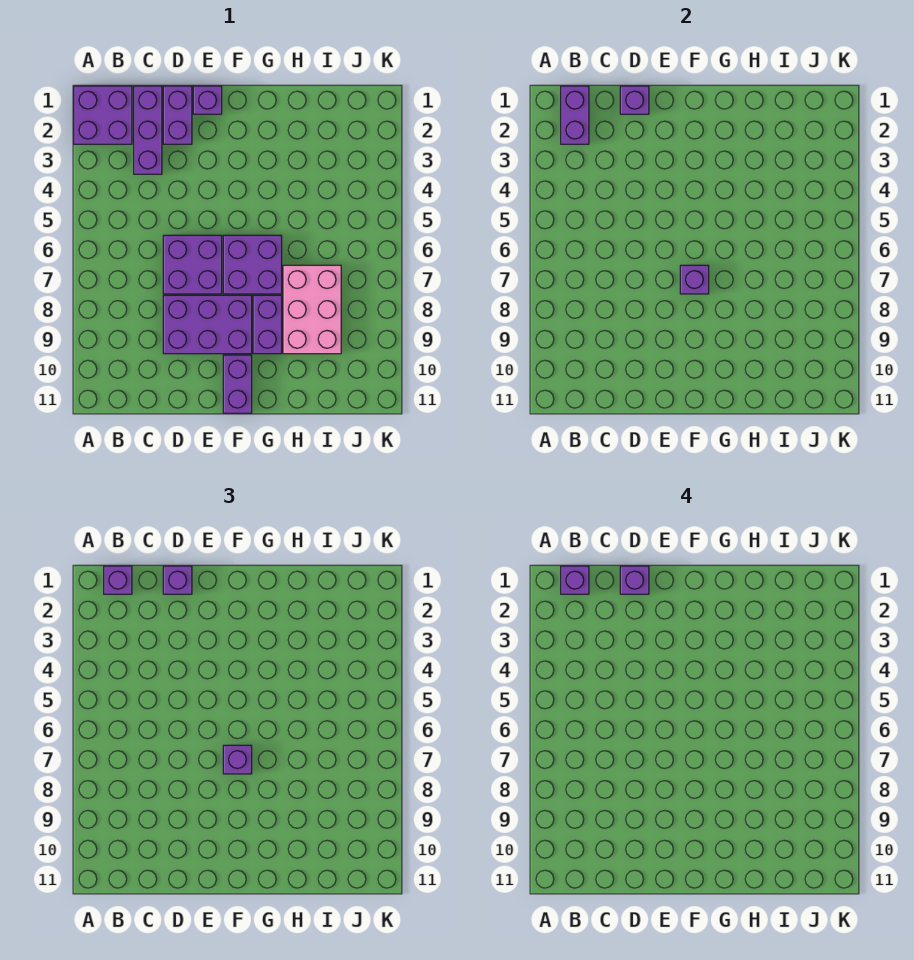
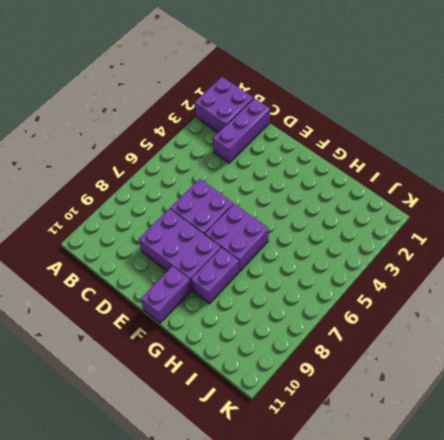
none -> purple brick D1:D2 level 1
none -> purple brick E1 level 1
none -> pink brick H7:I9 level 1

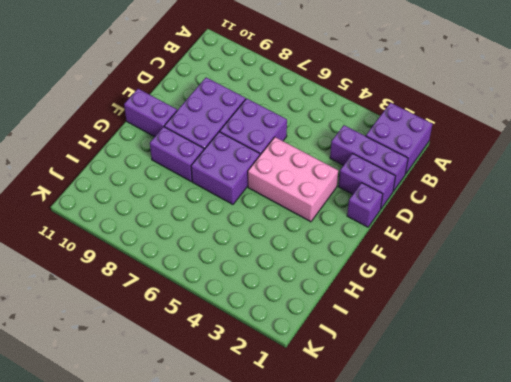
pink brick E3:F5 level 1 -> pink brick H7:I9 level 1
none -> purple brick B1:B2 level 2
none -> purple brick D1 level 2
none -> purple brick F7 level 2

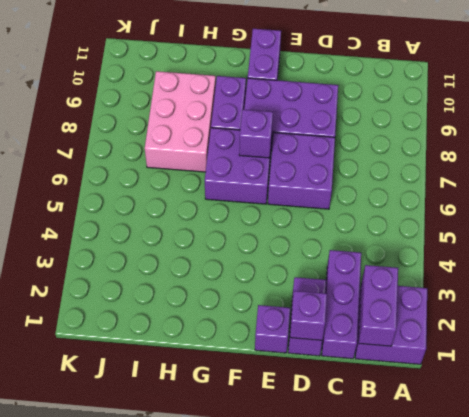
none -> purple brick B1 level 3
none -> purple brick D1 level 3
none -> purple brick F7 level 3

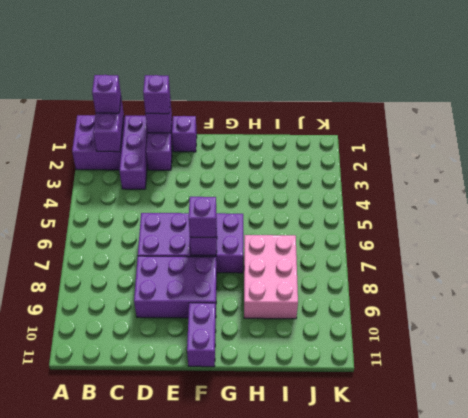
none -> purple brick G8:G9 level 1
none -> purple brick B1 level 4
none -> purple brick D1 level 4

